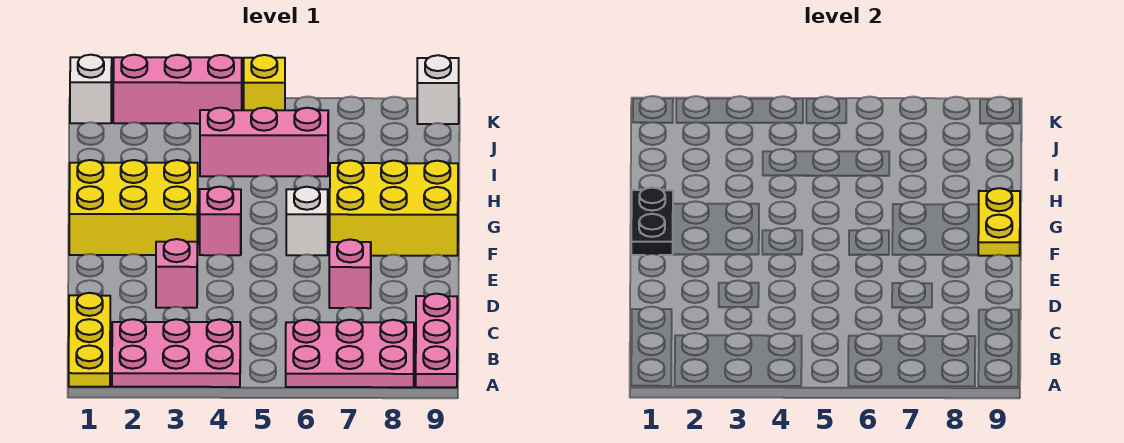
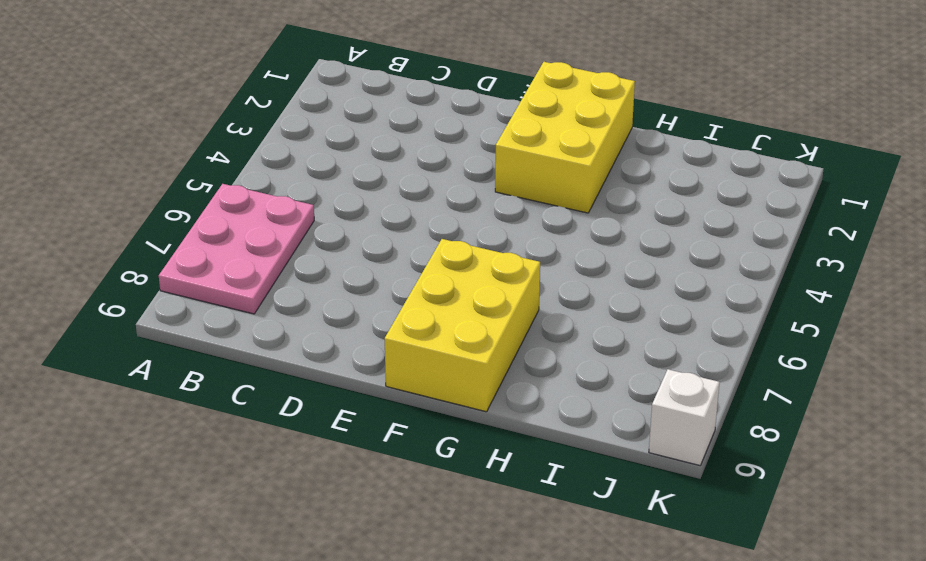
none -> yellow plate A1:C1 level 1
none -> pink plate A2:B4 level 1
none -> pink plate A9:C9 level 1

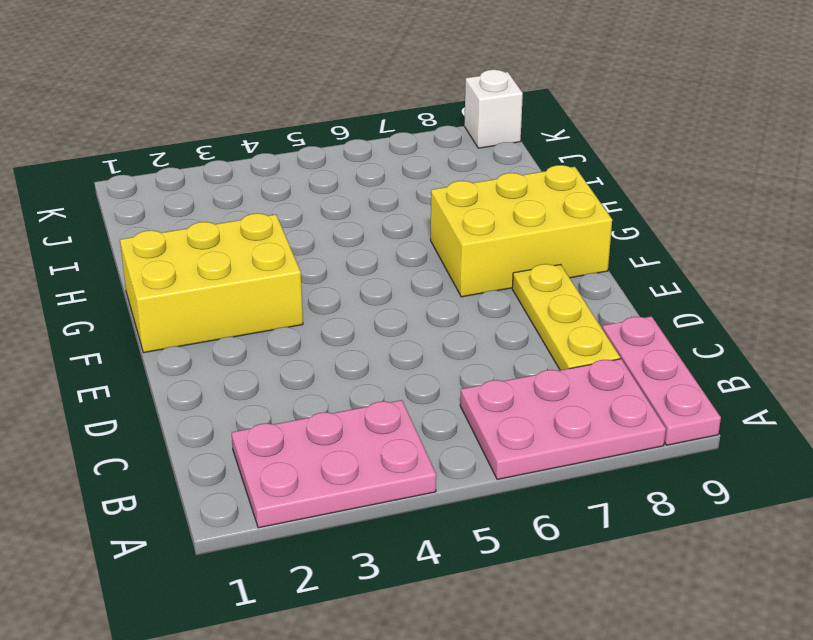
yellow plate C8:E8 level 1 -> yellow plate A1:C1 level 1
none -> pink brick D3 level 1
none -> pink brick D7 level 1
none -> pink brick F4 level 1

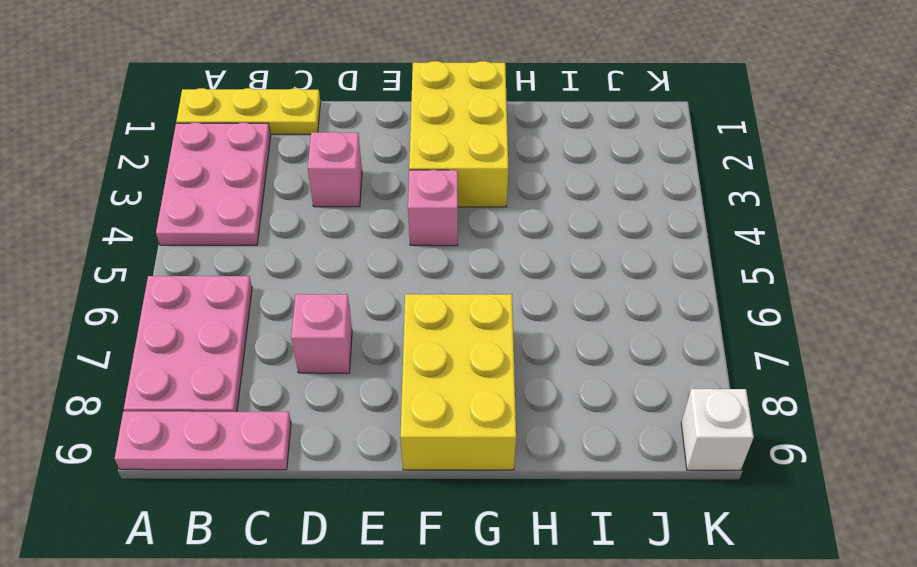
none -> white brick F6 level 1
none -> pink brick I4:I6 level 1
none -> white brick K1 level 1

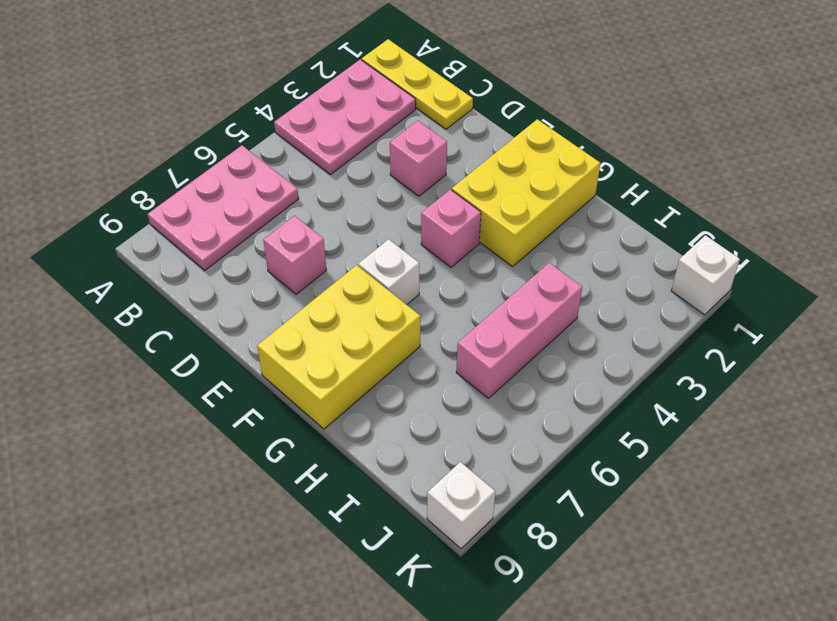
none -> pink plate A9:C9 level 1
none -> pink brick K2:K4 level 1
none -> yellow brick K5 level 1

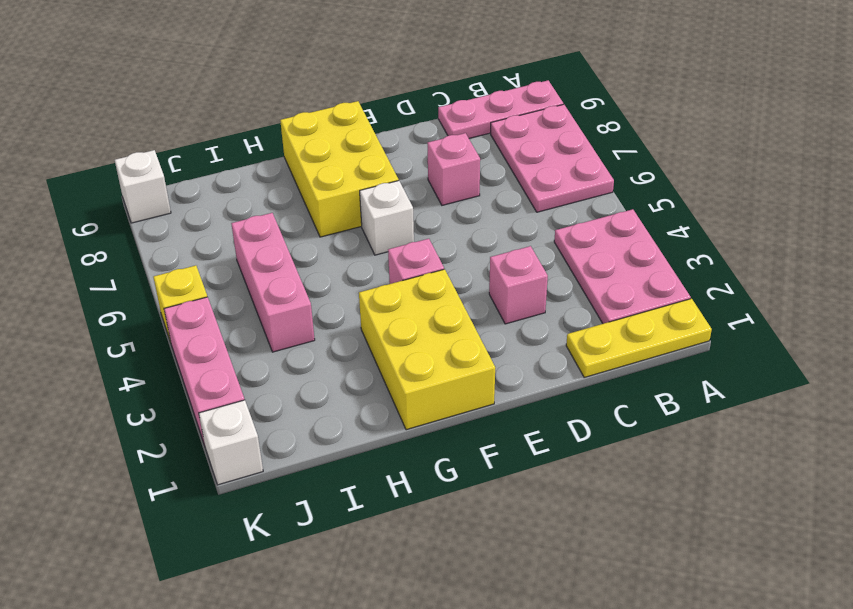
none -> black plate F1:G1 level 2
none -> yellow plate F9:G9 level 2

